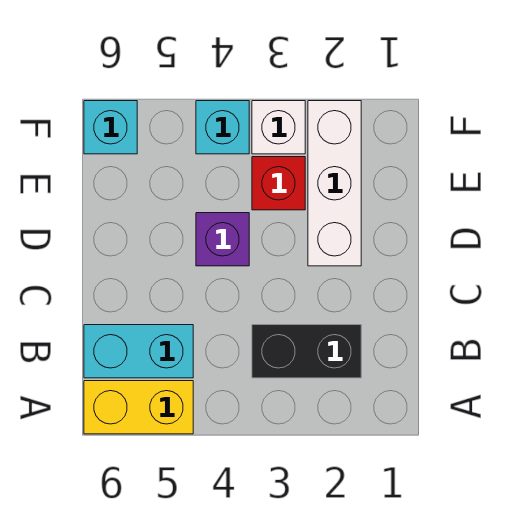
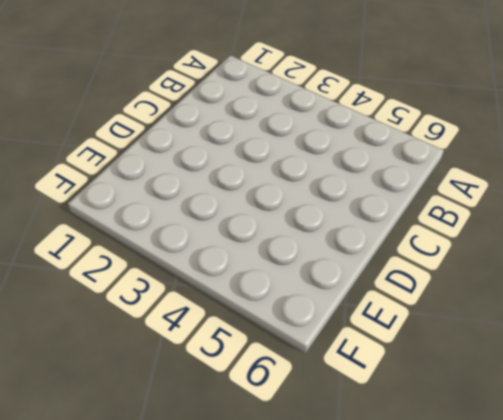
none -> yellow brick A5:A6 level 1
none -> black brick B2:B3 level 1

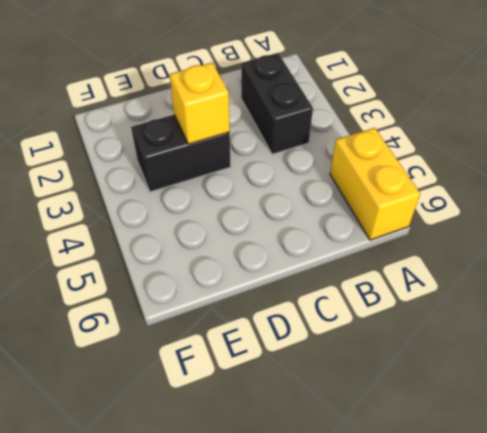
black brick D3:E3 level 1 -> red brick E3 level 1
yellow brick D3 level 2 -> none
none -> cyan brick B5:B6 level 1
none -> white brick D2:F2 level 1

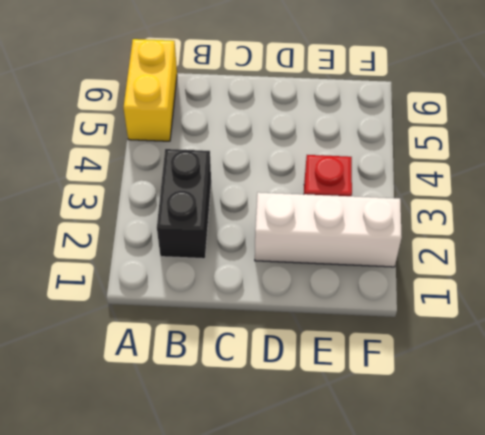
none -> cyan brick B5:B6 level 1
none -> purple brick D4 level 1

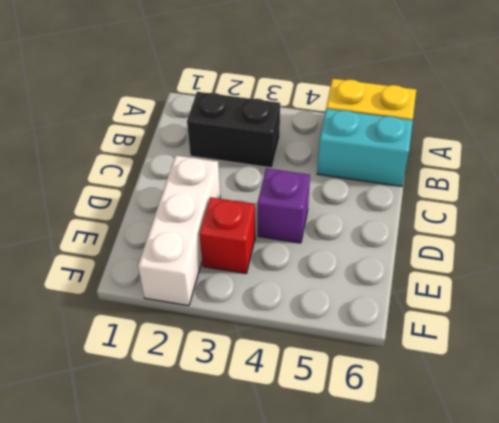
none -> white brick F3 level 1
none -> cyan brick F4 level 1

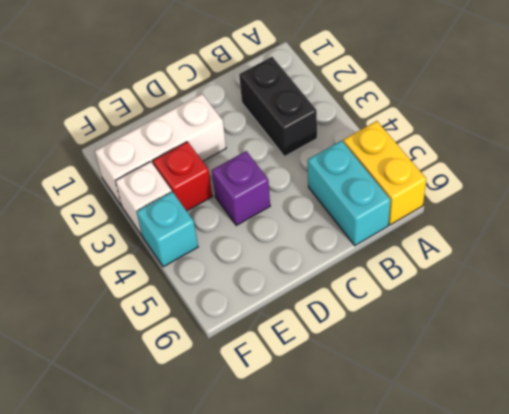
none -> cyan brick F6 level 1

